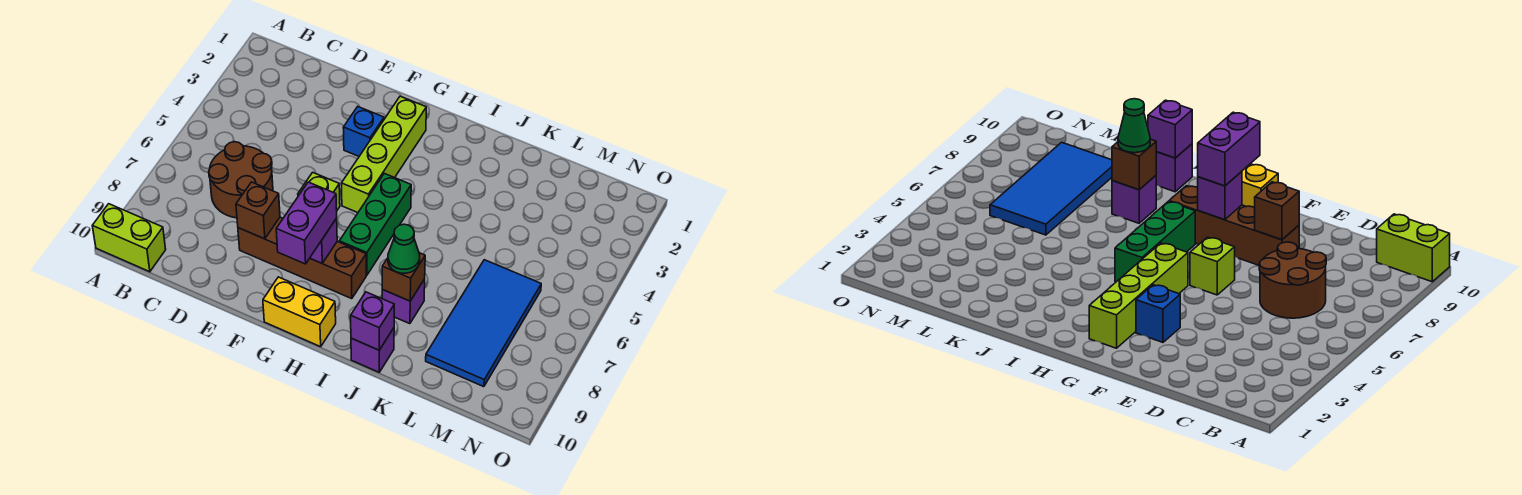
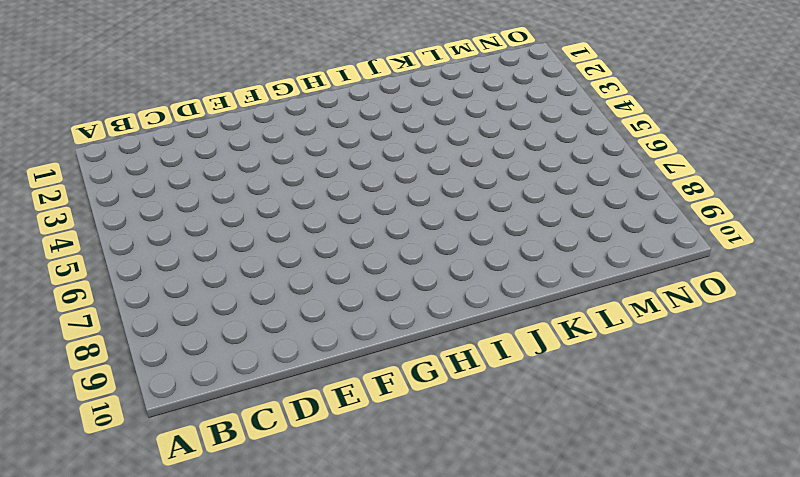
none -> lime brick A10:B10 level 1
none -> brown round brick C6:D7 level 1
none -> brown brick E8:H8 level 1

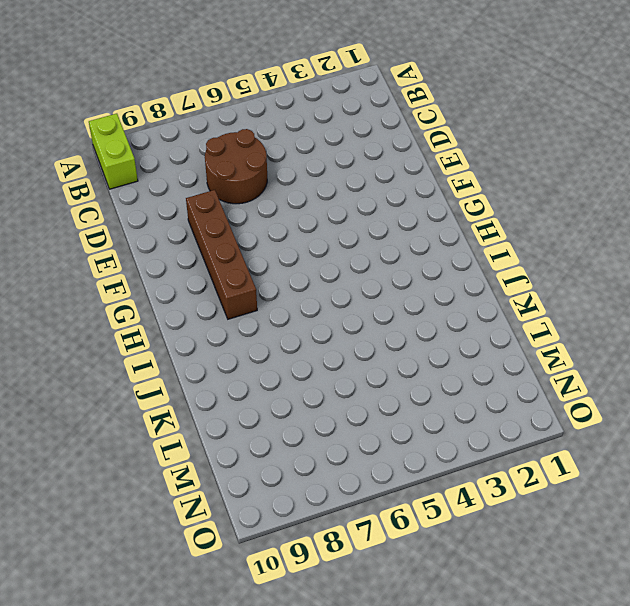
none -> blue brick F3 level 1
none -> lime brick F6 level 1
none -> lime brick G2:G5 level 1

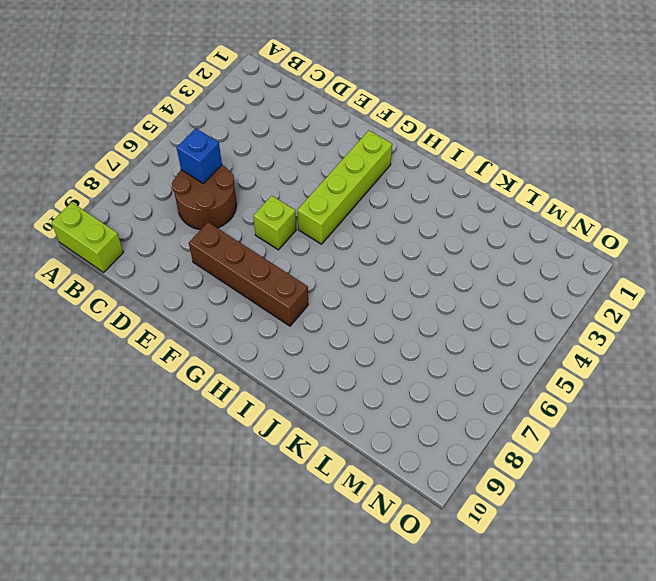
blue brick C6 level 2 -> blue brick F3 level 1
none -> yellow brick G10:H10 level 1
none -> green brick H5:H7 level 1
none -> purple brick J8 level 1

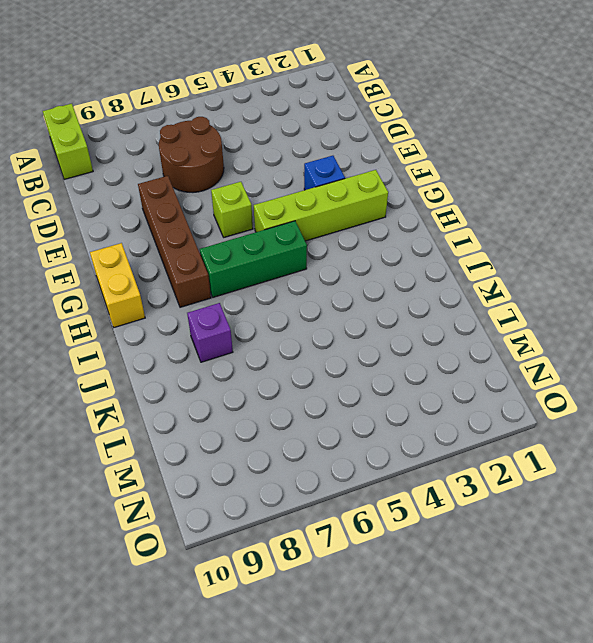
none -> purple brick J10 level 1
none -> blue tile L6:M9 level 1
none -> brown brick E8 level 2

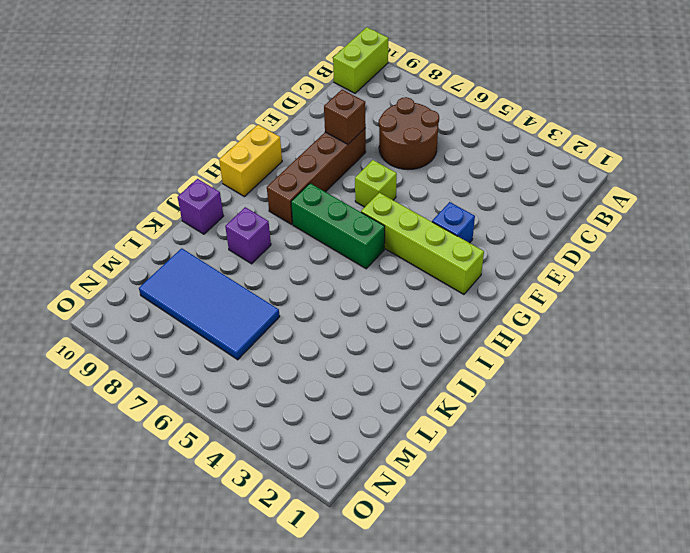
none -> purple brick G8 level 2
none -> brown brick J8 level 2
none -> purple brick J10 level 2

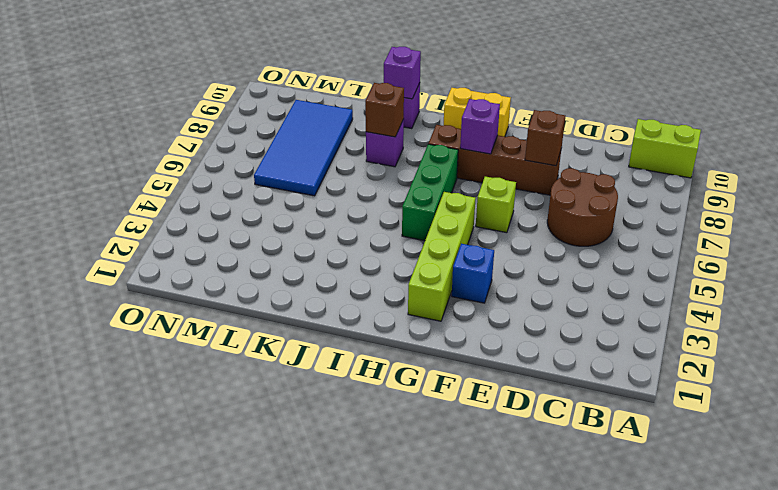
none -> purple brick G8:G9 level 3
none -> green cone J8 level 3

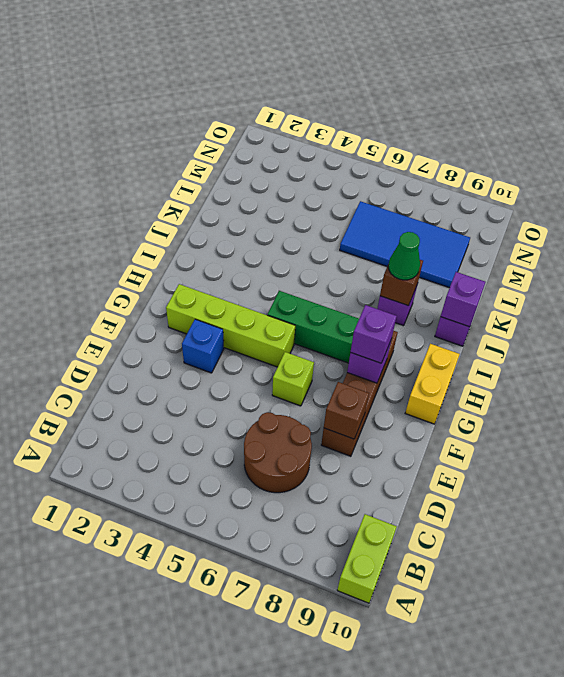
purple brick G8 level 3 -> purple brick G8:G9 level 3

